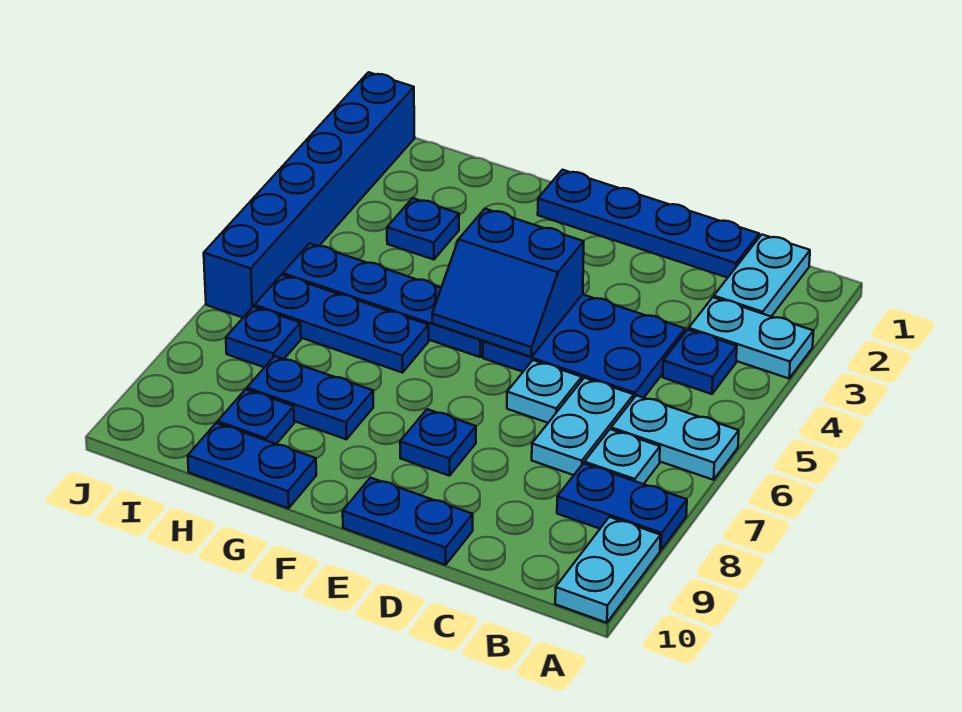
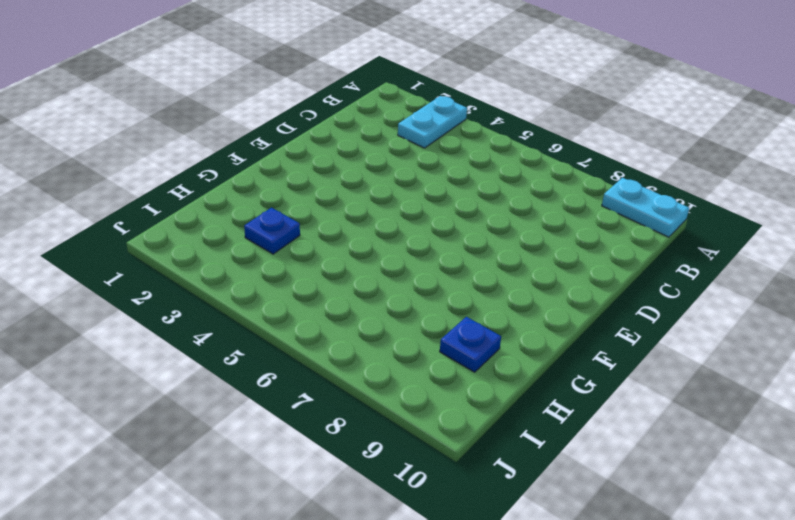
none -> cyan plate A6:B6 level 1
none -> blue plate A8:B8 level 1
none -> cyan plate B1:B2 level 1

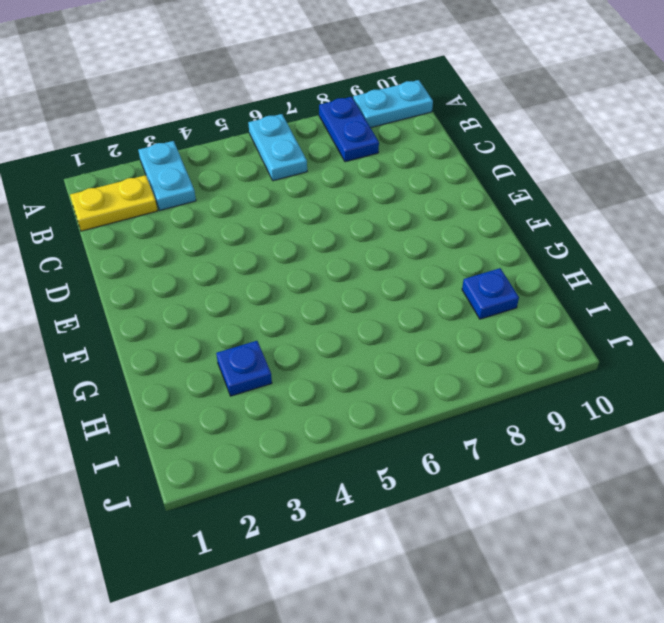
yellow plate B1:B2 level 1 -> cyan plate B1:B2 level 1
none -> blue plate B4 level 1
none -> cyan plate B7 level 1
none -> blue plate C1:F1 level 1

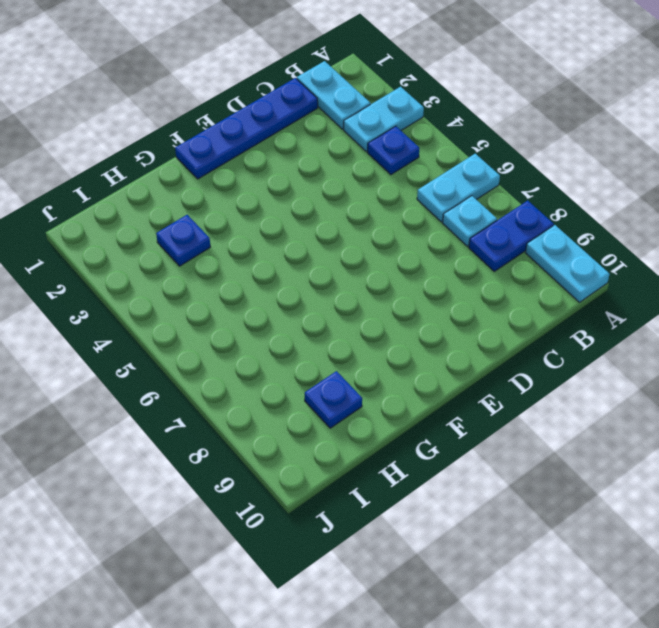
none -> blue plate C4:E5 level 1
none -> cyan plate C6:C7 level 1
none -> cyan plate D6 level 1

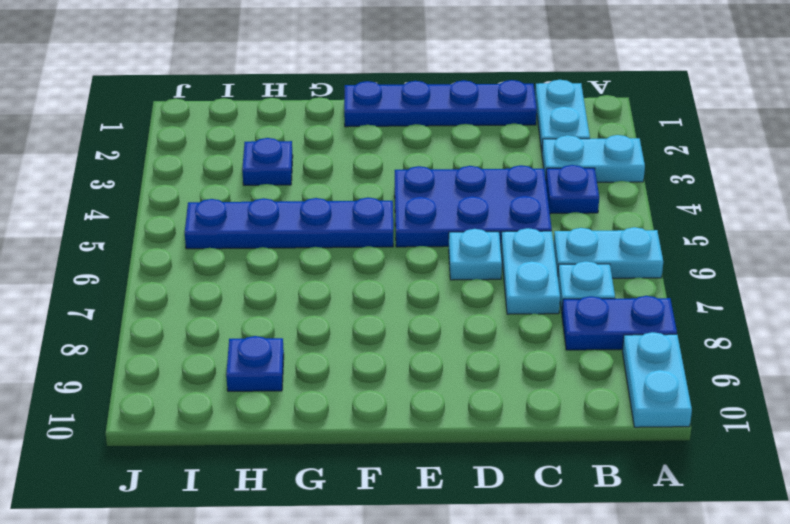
none -> blue plate D10:E10 level 1
none -> blue plate E8 level 1
none -> blue plate G6:I6 level 1

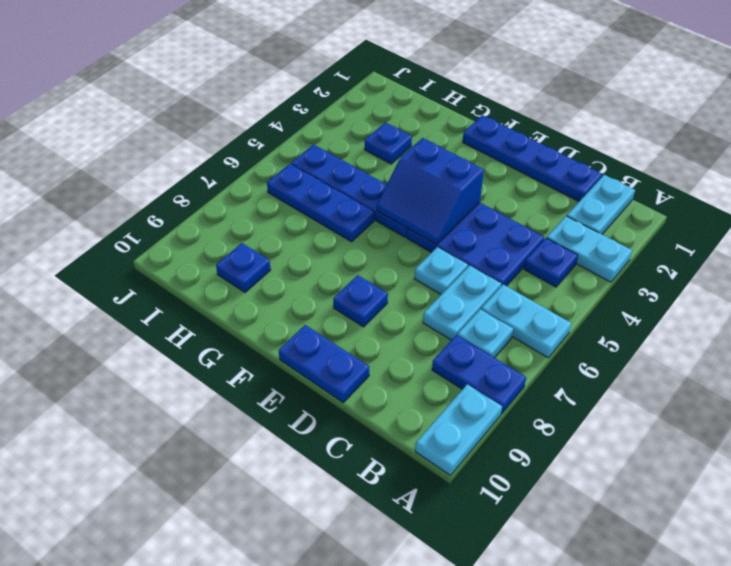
none -> blue plate G8:H8 level 1
none -> blue plate G10:H10 level 1
none -> blue plate I7 level 1

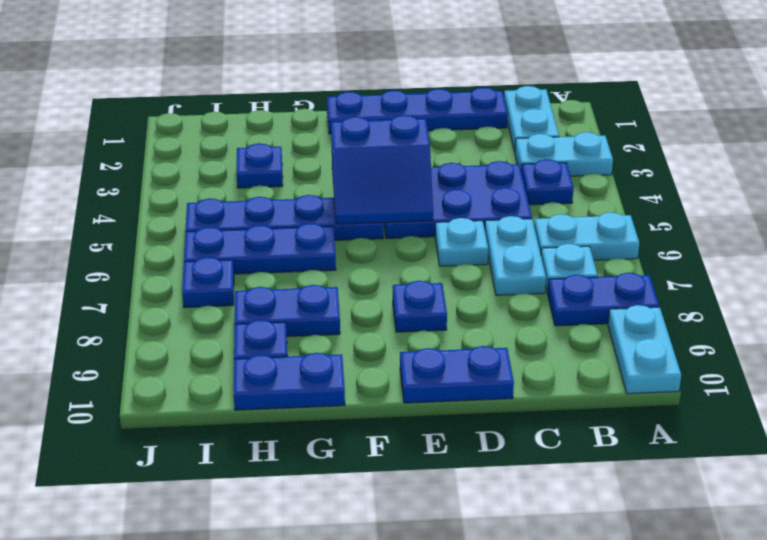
none -> blue brick J1:J6 level 1

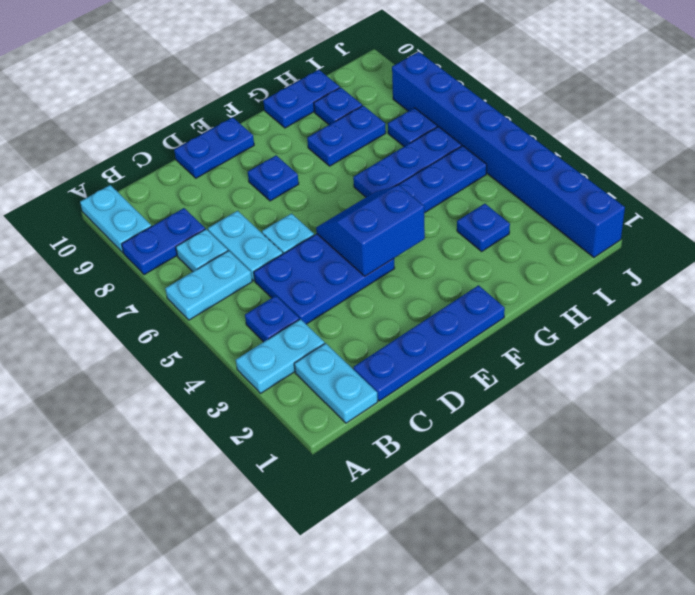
blue brick J1:J8 level 1 -> blue brick J1:J6 level 1

